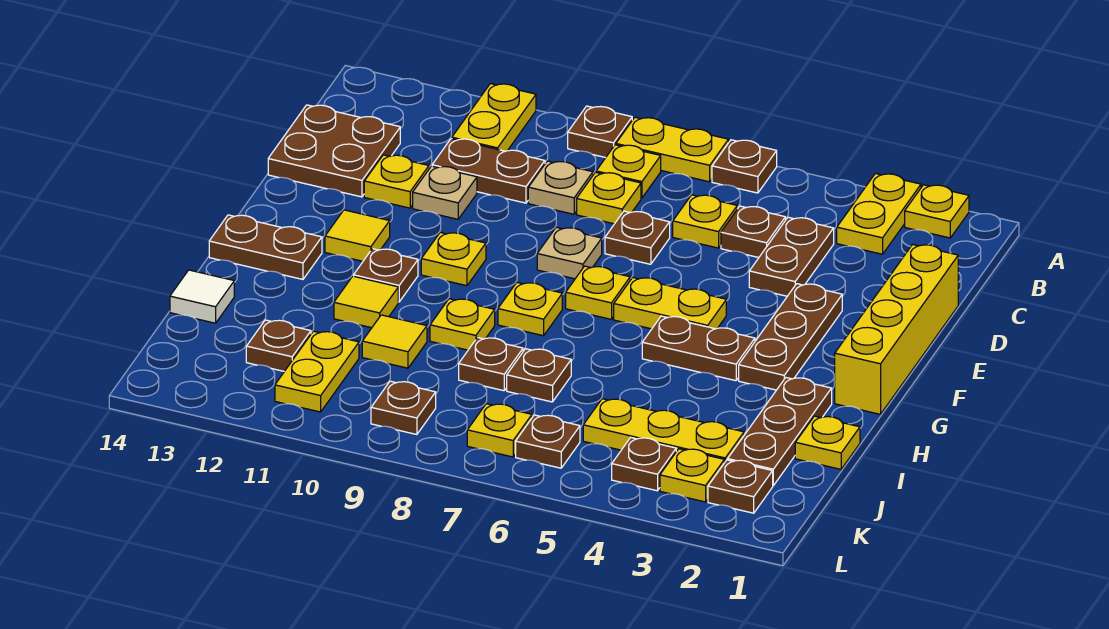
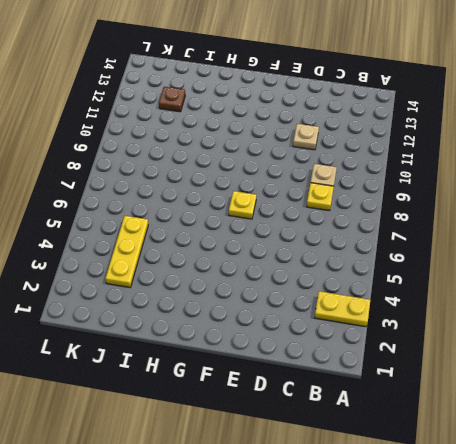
none -> yellow plate A2 level 1
none -> brown plate A6 level 1
none -> yellow plate A7:A8 level 1
none -> brown plate A9 level 1

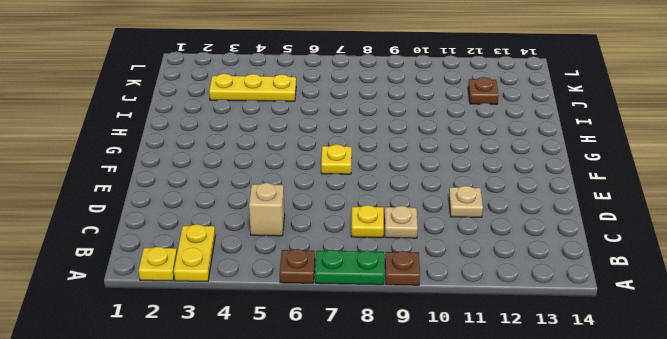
green plate A7:A8 level 1 -> yellow plate A7:A8 level 1
tan brick C5 level 1 -> brown plate C5 level 1
none -> yellow plate A11:B11 level 1
none -> yellow plate B8 level 1
none -> brown plate C4:D4 level 1
none -> yellow plate C6 level 1

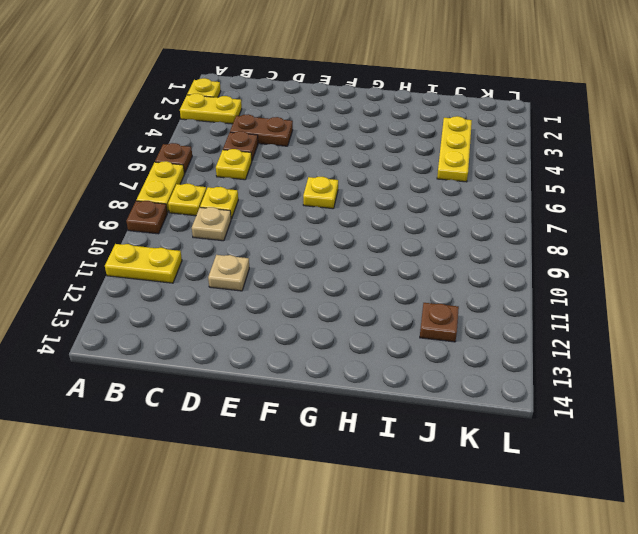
none -> brown plate C10:C11 level 1
none -> brown plate C13:D14 level 1
none -> yellow brick D1:G1 level 1
none -> brown plate D7 level 1

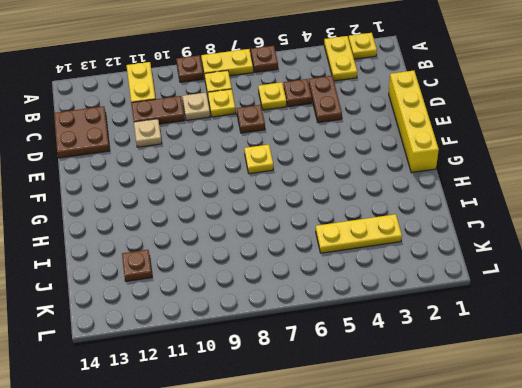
none -> yellow plate D12 level 1
none -> brown plate E3:G3 level 1
none -> tan plate E8 level 1
none -> yellow plate F5:F6 level 1

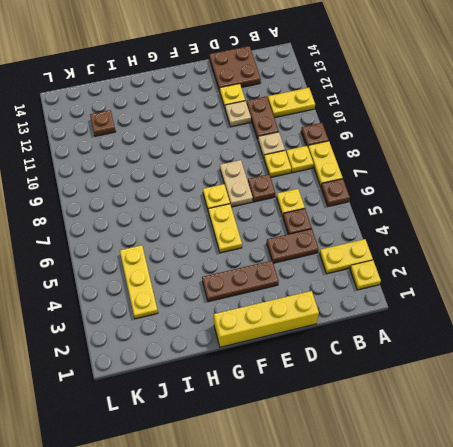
tan plate E7:E8 level 1 -> tan plate E8 level 1
none -> yellow plate F10 level 1
none -> yellow tile F12 level 1
none -> brown plate G4:G5 level 1
none -> yellow plate G8 level 1

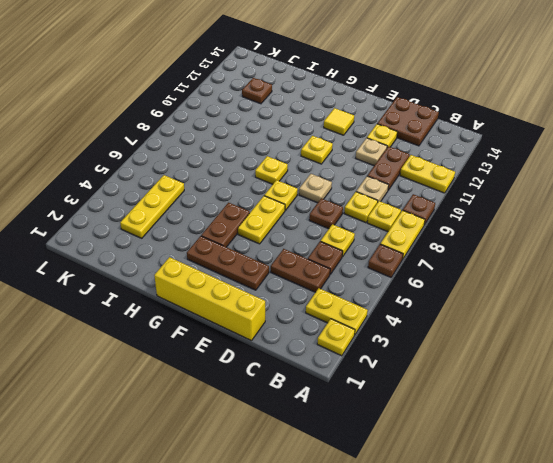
none -> brown plate G11 level 1
none -> brown plate G13:G14 level 1
none -> brown plate H2:J2 level 1
none -> yellow plate H9 level 1

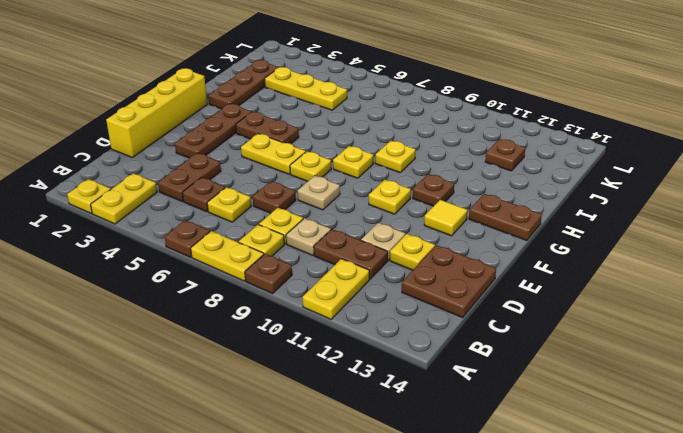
none -> yellow tile H11 level 1
none -> yellow plate I1 level 1
none -> brown plate I7 level 1
none -> brown plate I8 level 1

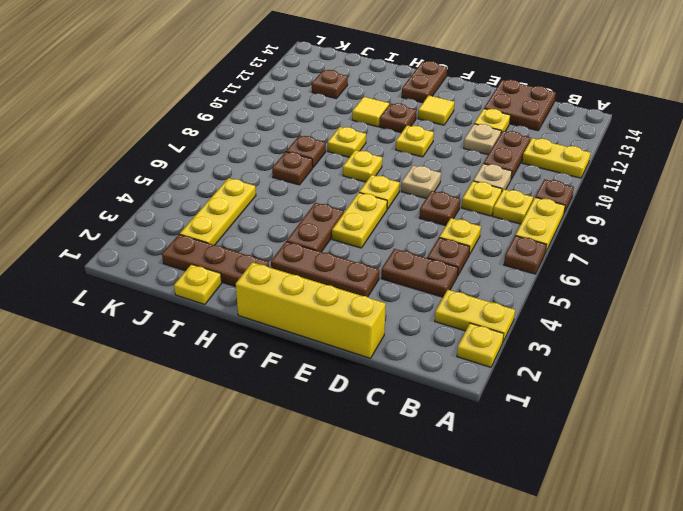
none -> yellow tile I10 level 1
none -> white tile I14 level 1
none -> yellow plate J11:K11 level 1
none -> brown plate K2 level 1

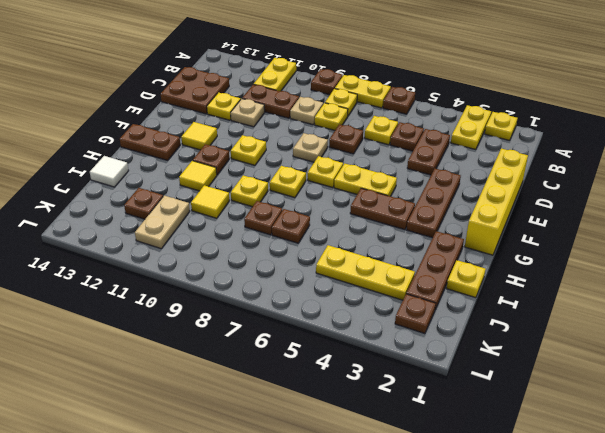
tan plate J11:K11 level 1 -> yellow plate J11:K11 level 1
none -> yellow plate K3 level 1
none -> brown plate K4 level 1
none -> brown plate K6 level 1
none -> yellow plate K7 level 1

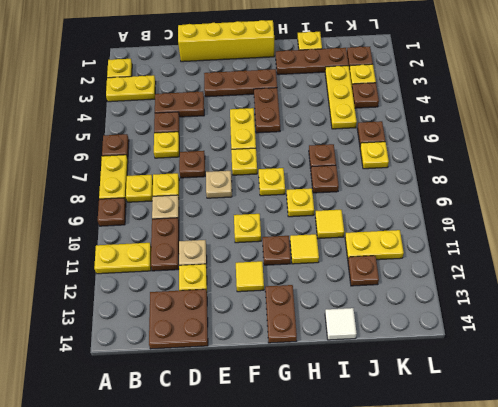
none -> brown plate K9 level 1

